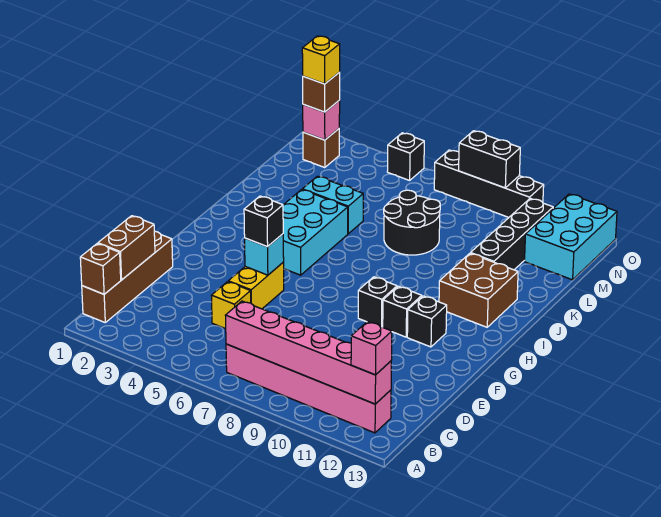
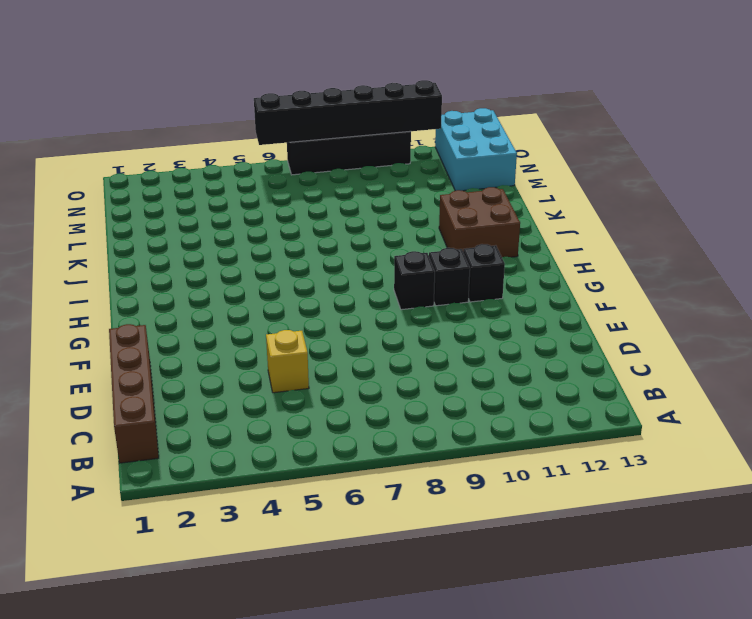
black brick O6:O11 level 2 -> black brick O8:O9 level 2
none -> pink brick B7:B12 level 1
none -> yellow brick E5:F5 level 1
none -> cyan brick H4:J5 level 1

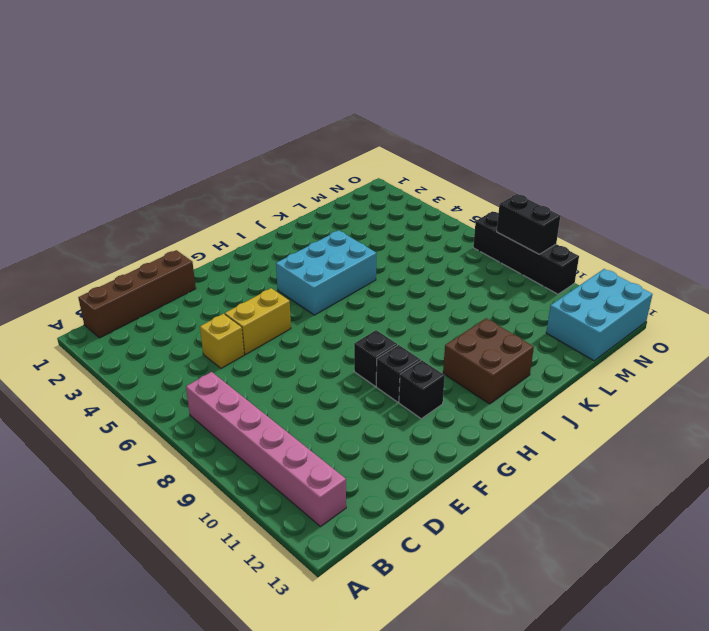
none -> cyan brick K4:K5 level 1
none -> black round brick K7:L8 level 1
none -> black brick K11:N11 level 1

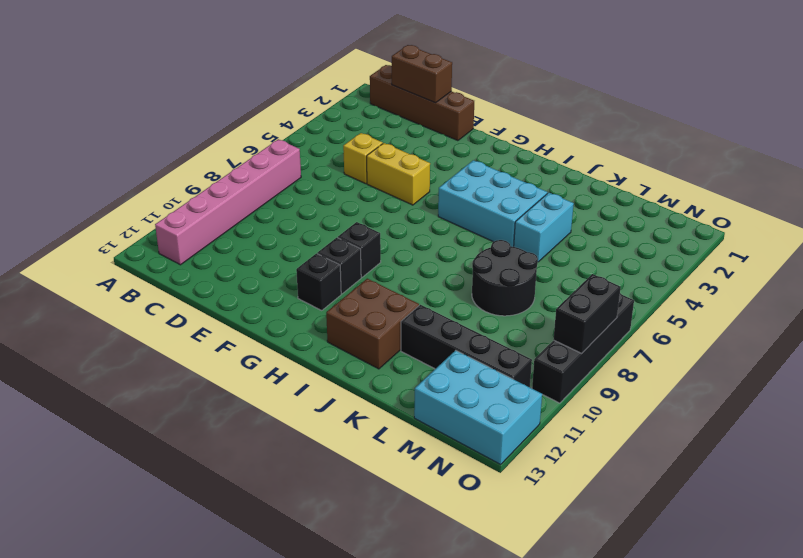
none -> brown brick N2 level 1
none -> black brick O5 level 1
none -> brown brick B1 level 2

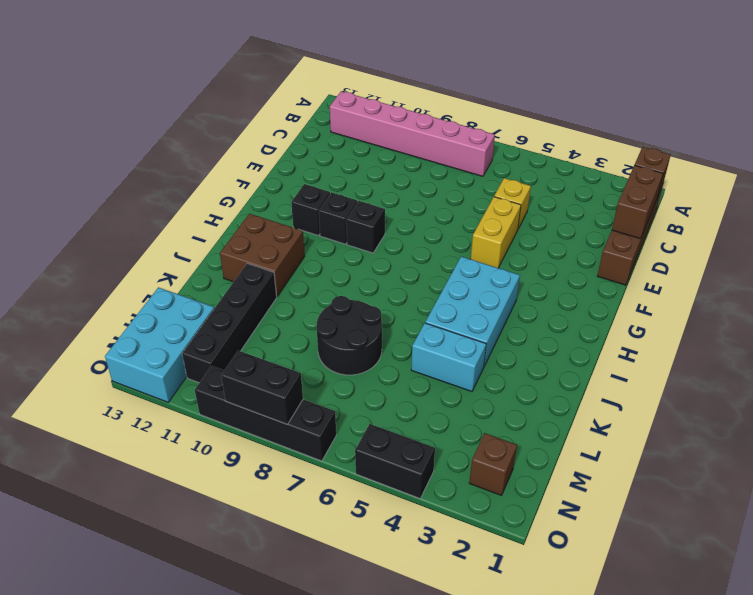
black brick O4:O5 level 1 -> black brick O5 level 1
none -> pink brick B7:B12 level 2
none -> cyan brick F5 level 2
none -> pink brick N2 level 2

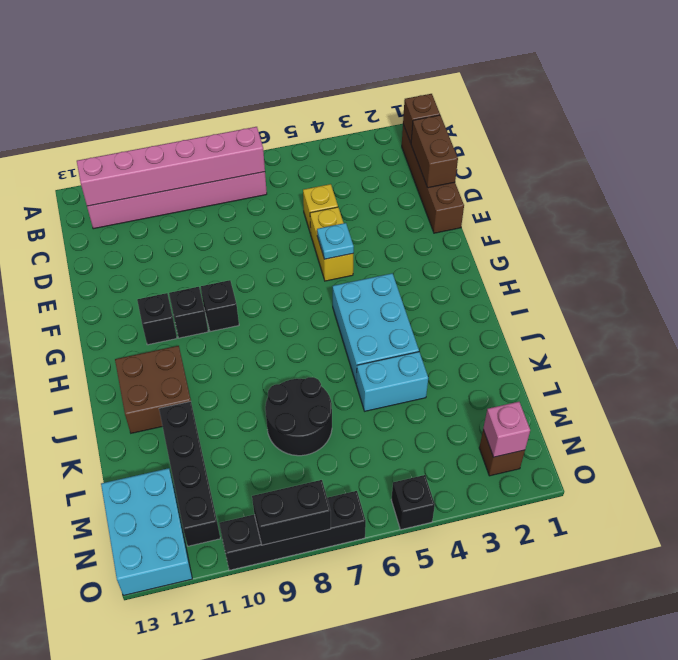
cyan plate F5 level 2 -> cyan brick F5 level 2
none -> pink brick B12 level 3
none -> black brick F5 level 3
none -> brown brick N2 level 3

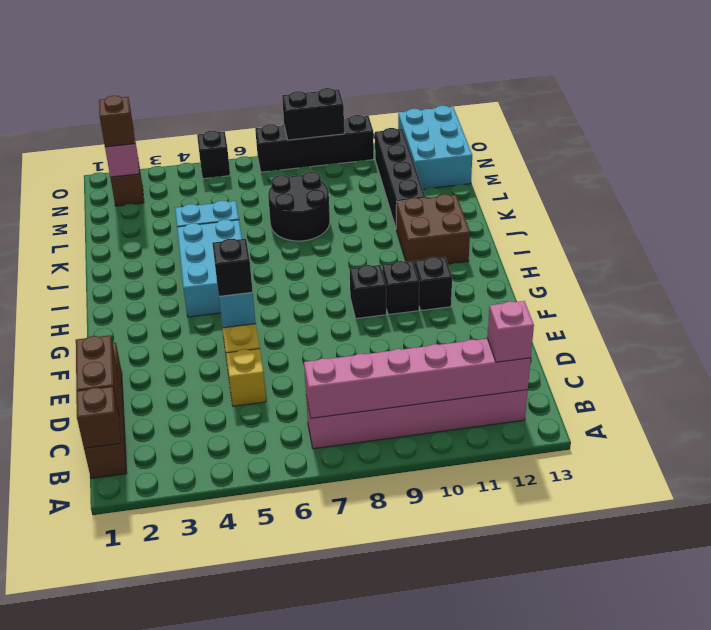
none -> yellow brick N2 level 4

